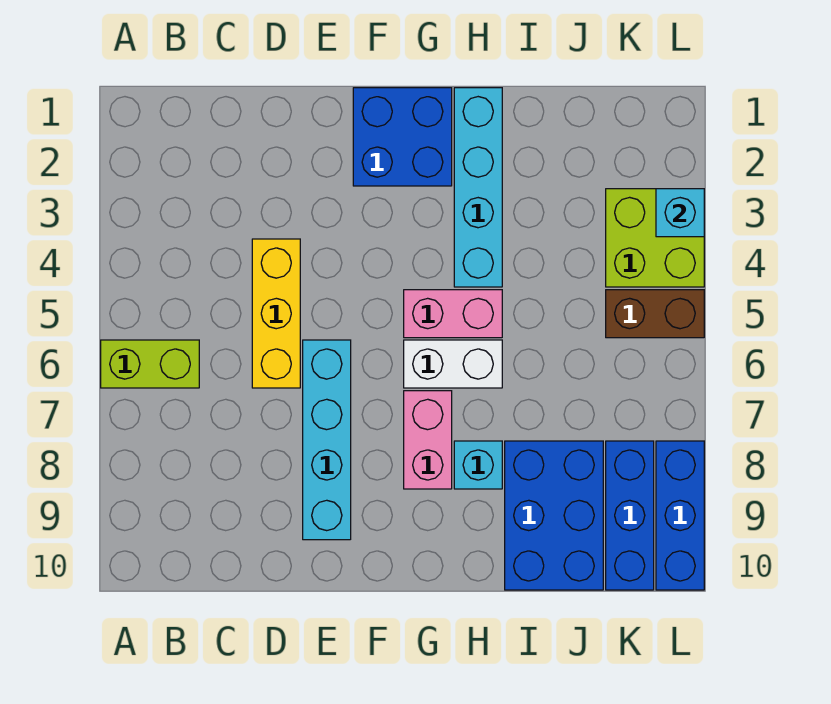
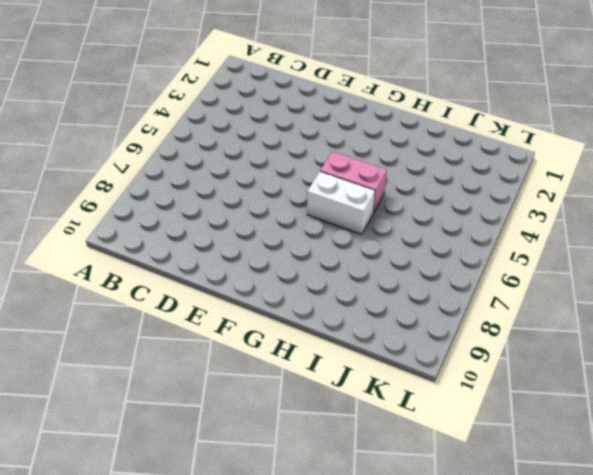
none -> lime brick A6:B6 level 1
none -> yellow brick D4:D6 level 1
none -> cyan brick E6:E9 level 1

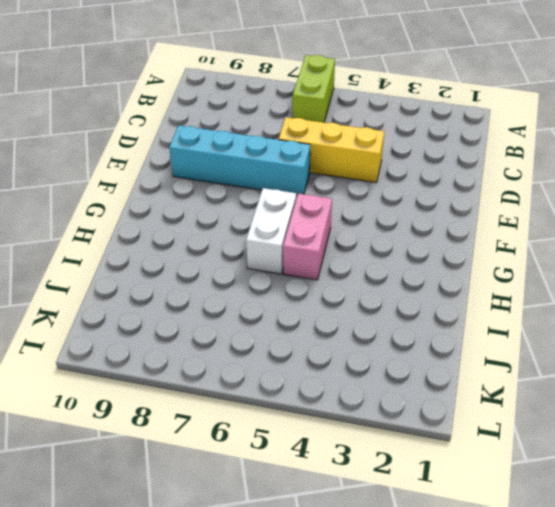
none -> blue brick F1:G2 level 1
none -> pink brick G7:G8 level 1
none -> cyan brick H1:H4 level 1

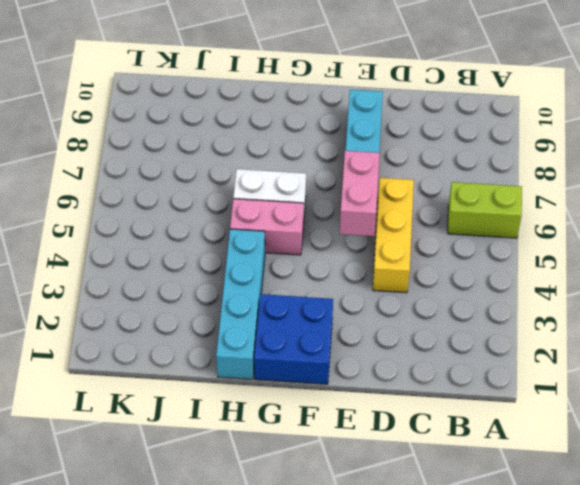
pink brick E5:E6 level 2 -> pink brick G7:G8 level 1
none -> cyan brick H8 level 1
none -> blue brick I8:J10 level 1
none -> lime brick K3:L4 level 1

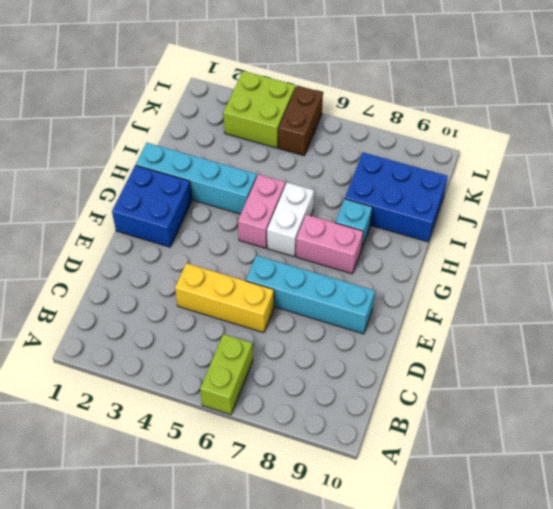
none -> blue brick K8:K10 level 1
none -> blue brick L8:L10 level 1
none -> cyan brick L3 level 2

